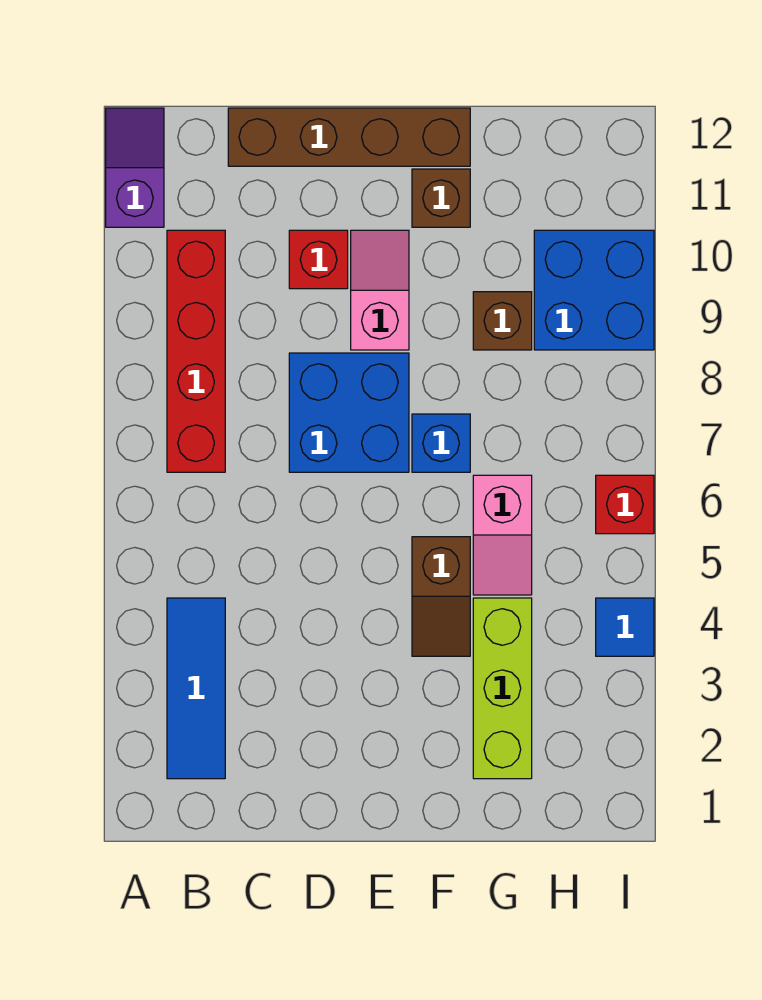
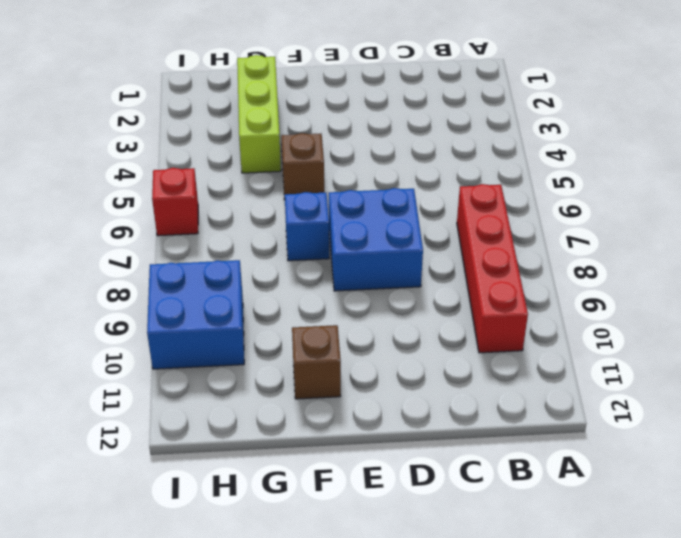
none -> purple slope A11:A12 level 1 top 11
none -> blue tile B2:B4 level 1
none -> brown brick C12:F12 level 1

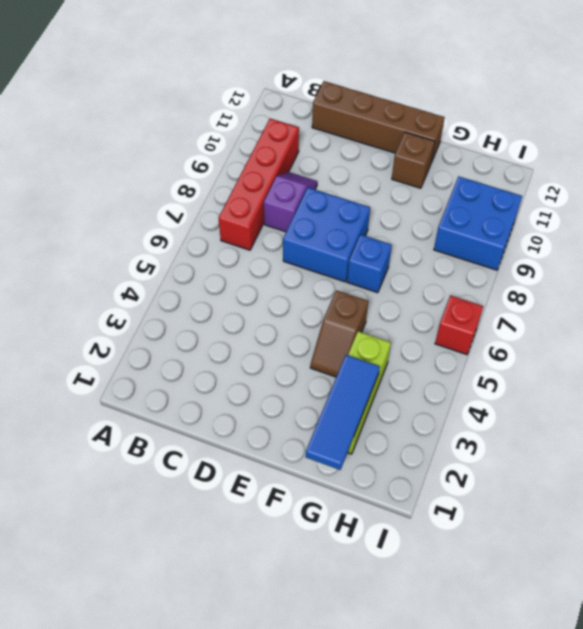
purple slope C8:C9 level 1 top 8 -> purple slope A11:A12 level 1 top 11
blue tile G1:G3 level 2 -> blue tile B2:B4 level 1
none -> red brick D10 level 1
none -> pink slope E9:E10 level 1 top 9
none -> pink slope G5:G6 level 1 top 6

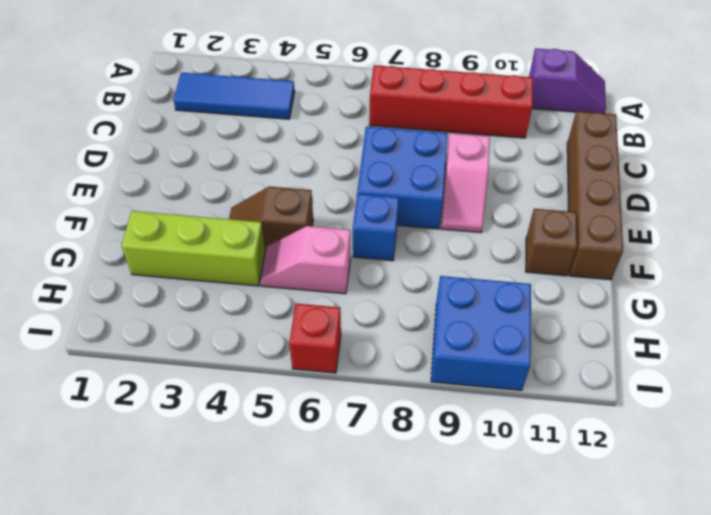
pink slope D9:E9 level 1 top D -> pink slope E9:E10 level 1 top 9
none -> red brick D10 level 1
none -> brown brick G9 level 1
none -> blue tile I4 level 1

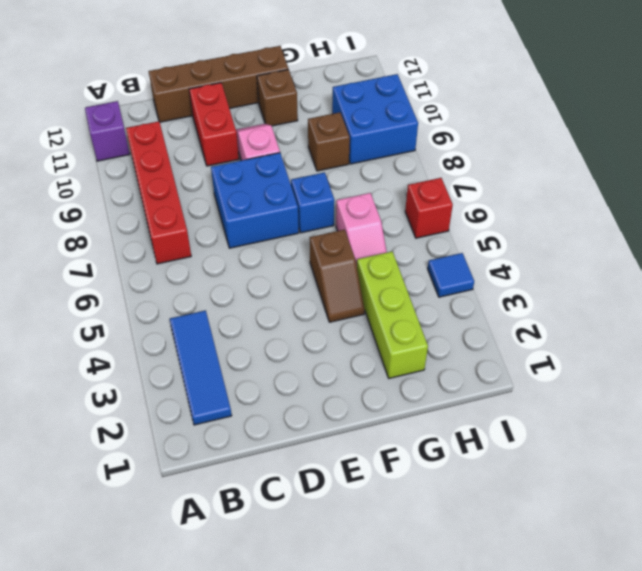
red brick D10:D11 level 1 -> red brick D10 level 1

